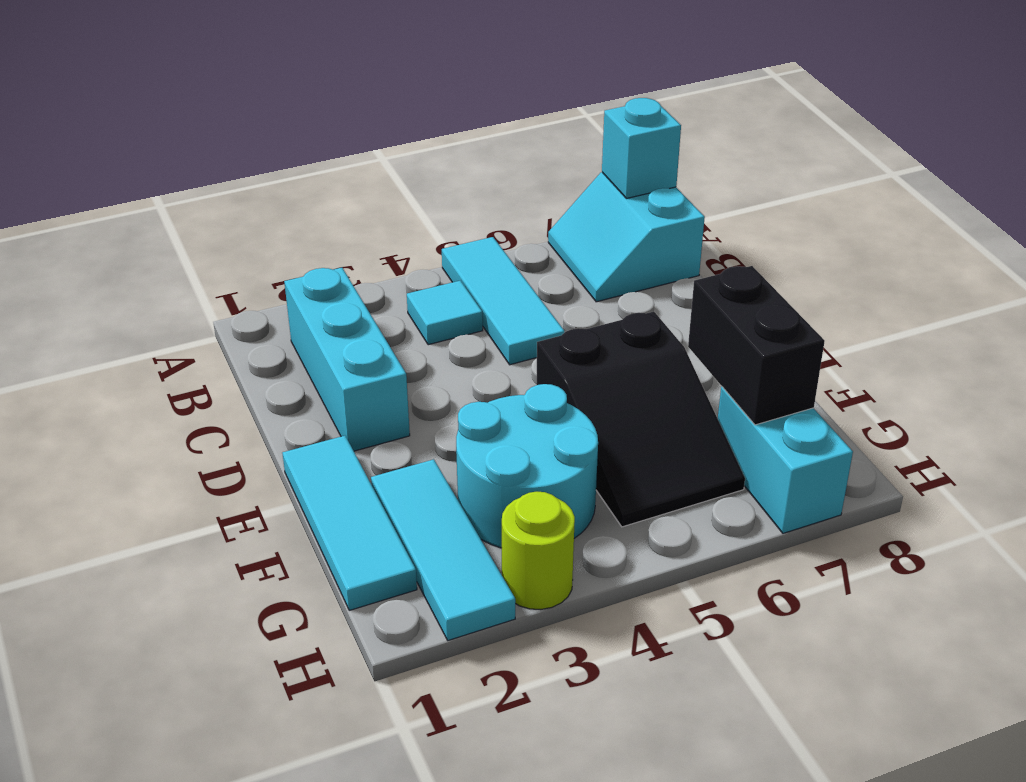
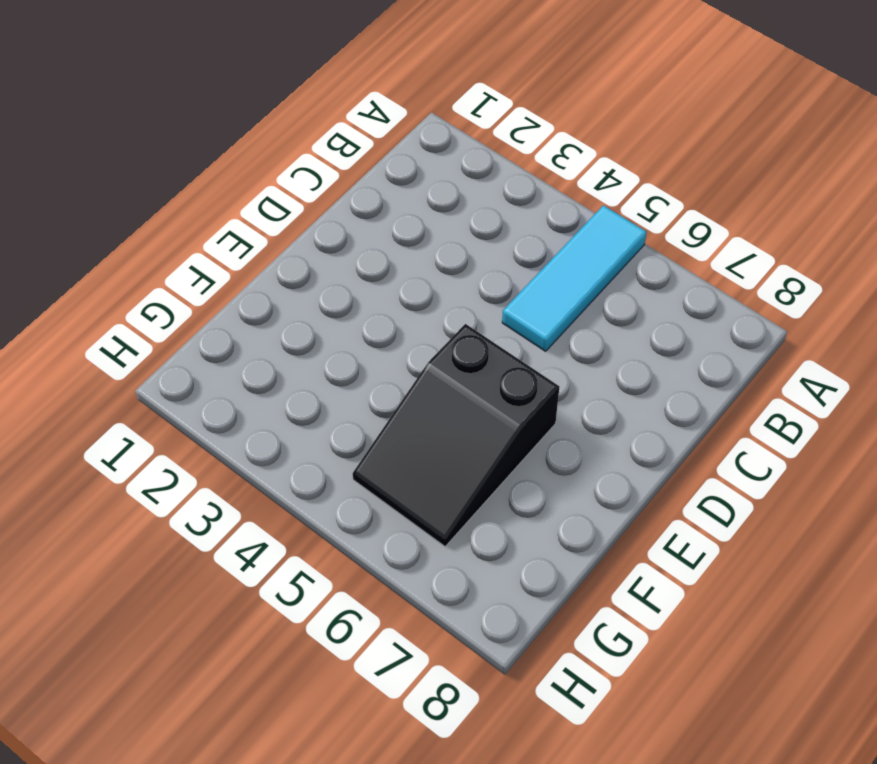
none -> cyan slope A7:B8 level 1 top 8
none -> cyan brick B2:D2 level 1
none -> cyan tile B4 level 1

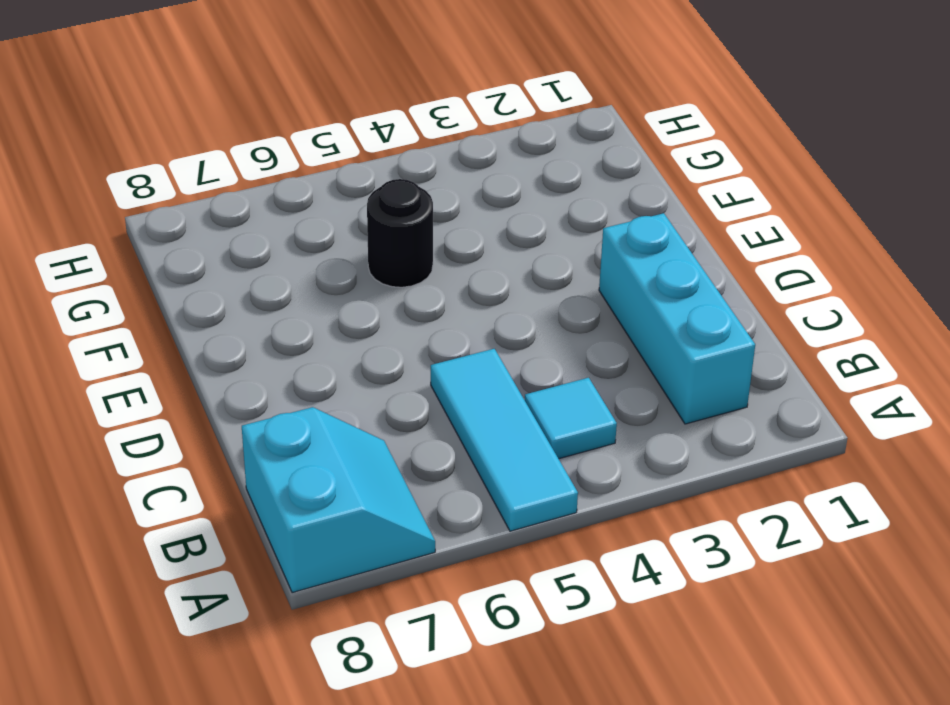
black round brick F5 level 1 -> black slope E5:G6 level 1 top E
none -> cyan tile E1:G1 level 1
none -> cyan tile F2:H2 level 1
none -> cyan round brick F3:G4 level 1

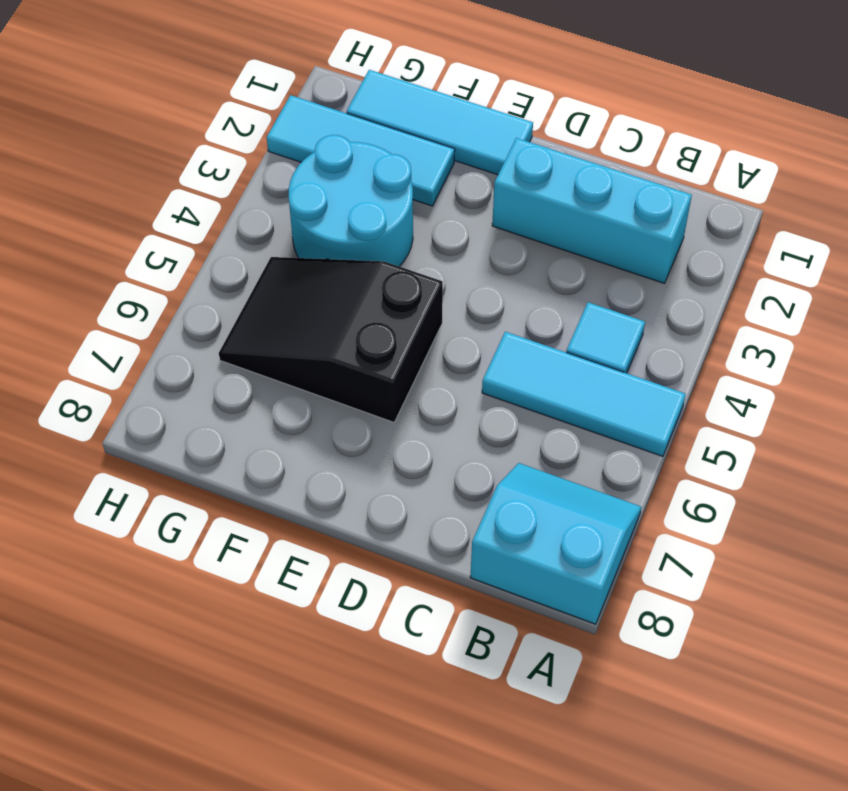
none -> cyan brick G7:H7 level 1
none -> lime round brick H3 level 1
none -> cyan brick A8 level 2

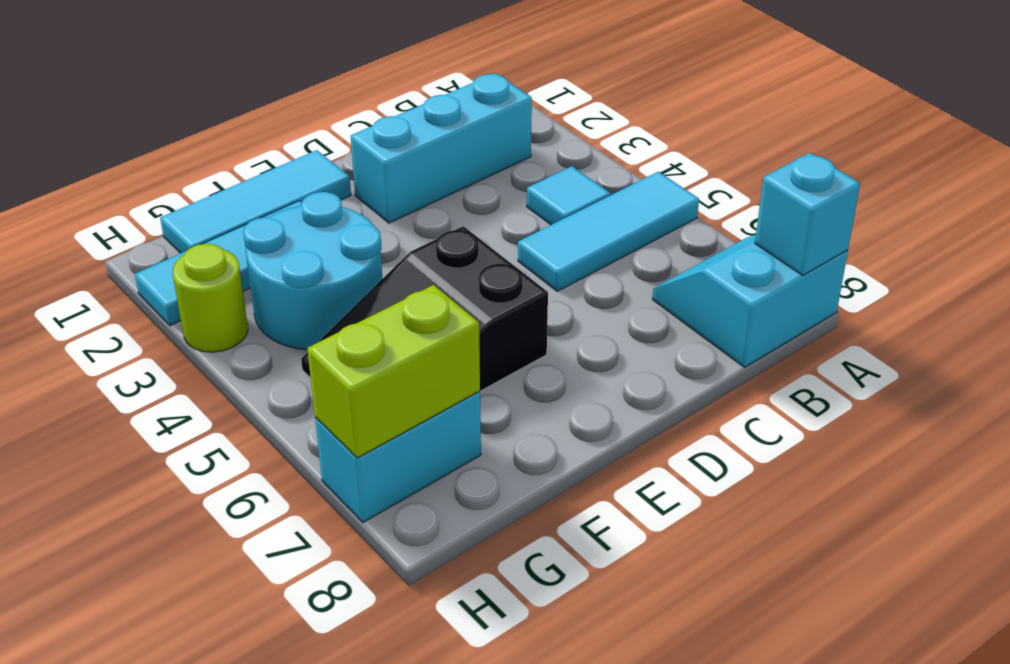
lime brick G7:H7 level 2 -> black brick F7:G7 level 2

